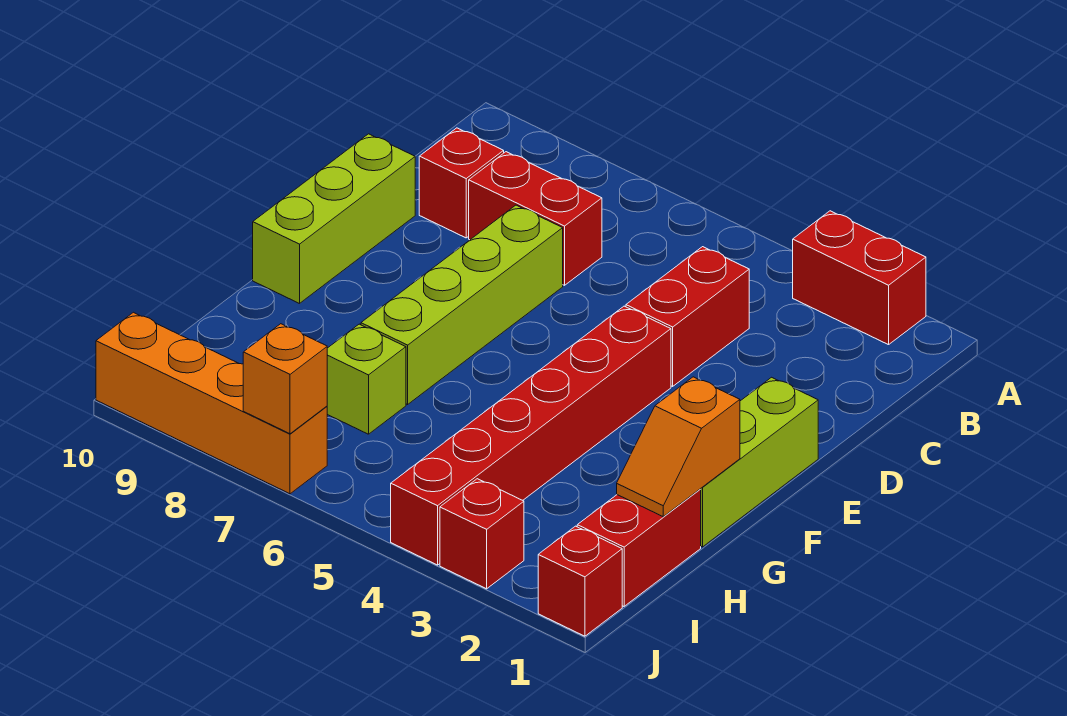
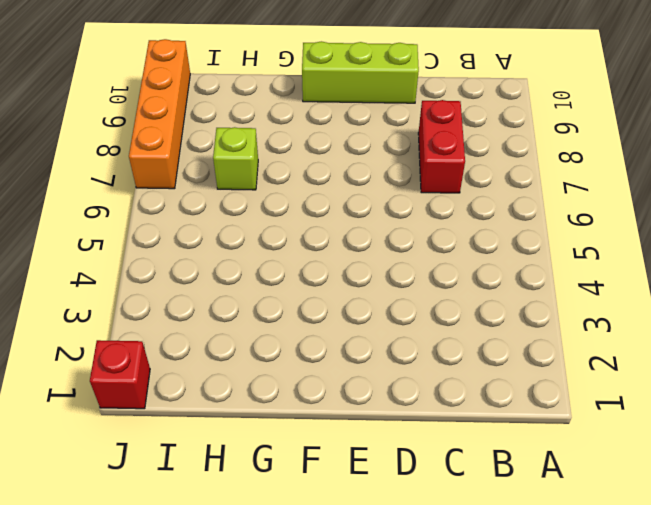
none -> red brick A2:A3 level 1
none -> red brick C4:D4 level 1
none -> red brick C9 level 1

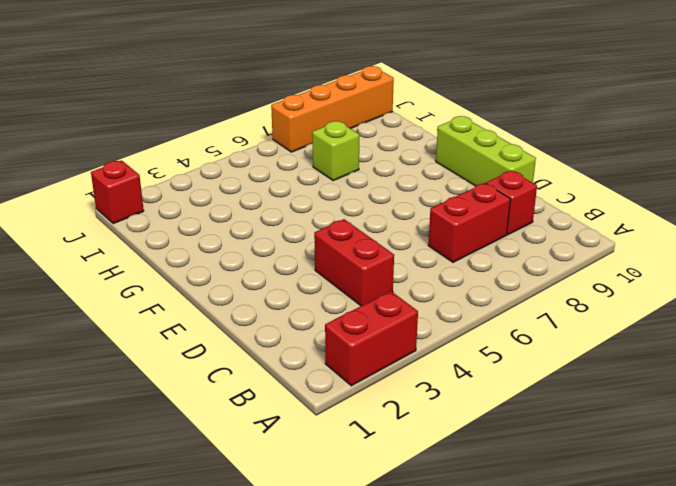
none -> lime brick D7:G7 level 1
none -> lime brick E1:G1 level 1
none -> red brick E4:J4 level 1

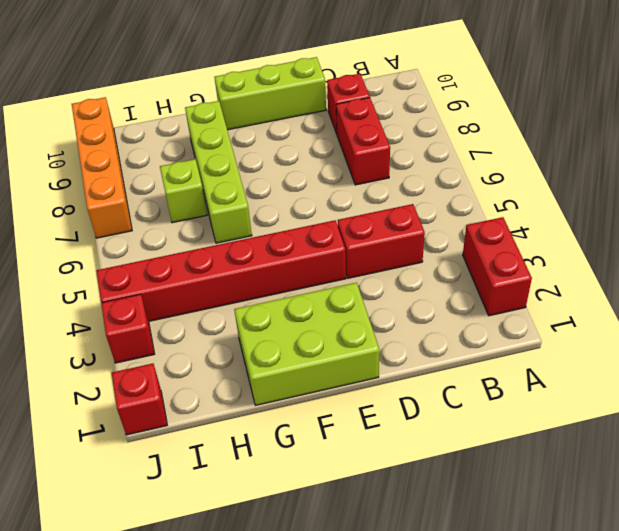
lime brick E1:G2 level 1 -> lime brick E1:G1 level 1
lime brick G6:G9 level 1 -> lime brick D7:G7 level 1
none -> red brick H1:I1 level 1
none -> orange slope G1:H1 level 2 top G
none -> orange brick J7 level 2

